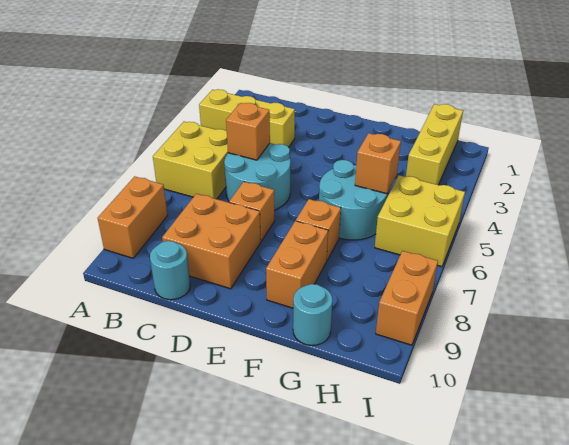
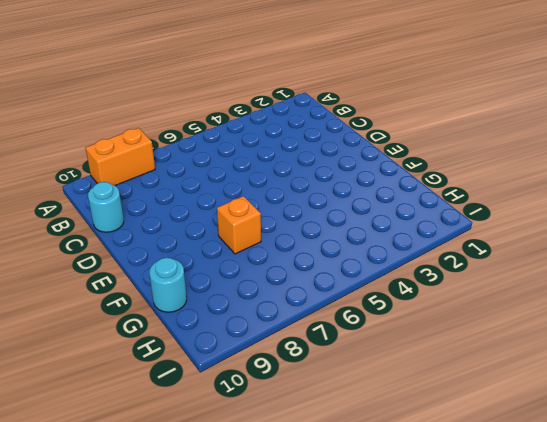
none -> yellow brick A3:C3 level 1
none -> yellow brick A5:B6 level 1
none -> cyan round brick C5:D6 level 1

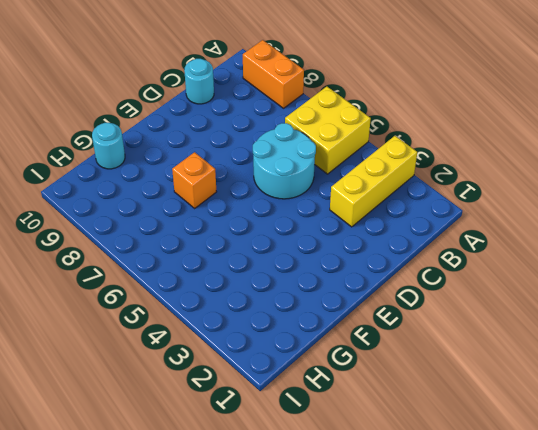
none -> orange brick C8:D9 level 1
none -> orange brick D7 level 1
none -> cyan round brick F5:G6 level 1

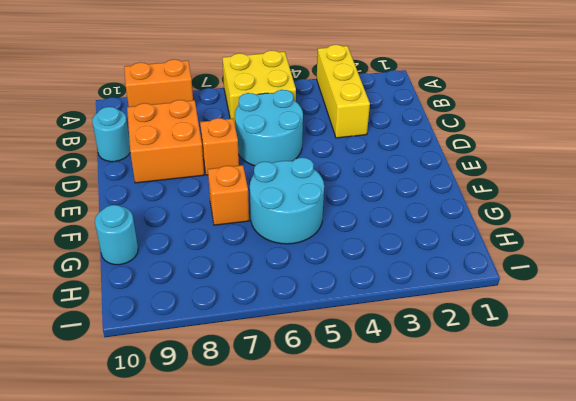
none -> orange brick F8:F9 level 1
none -> yellow brick H1:H3 level 1
none -> yellow brick H5:I6 level 1

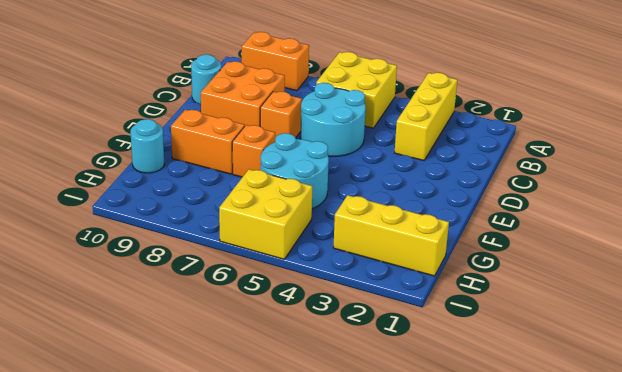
none -> orange brick I8:I9 level 1
none -> orange brick C5 level 2
none -> orange brick G5 level 2

